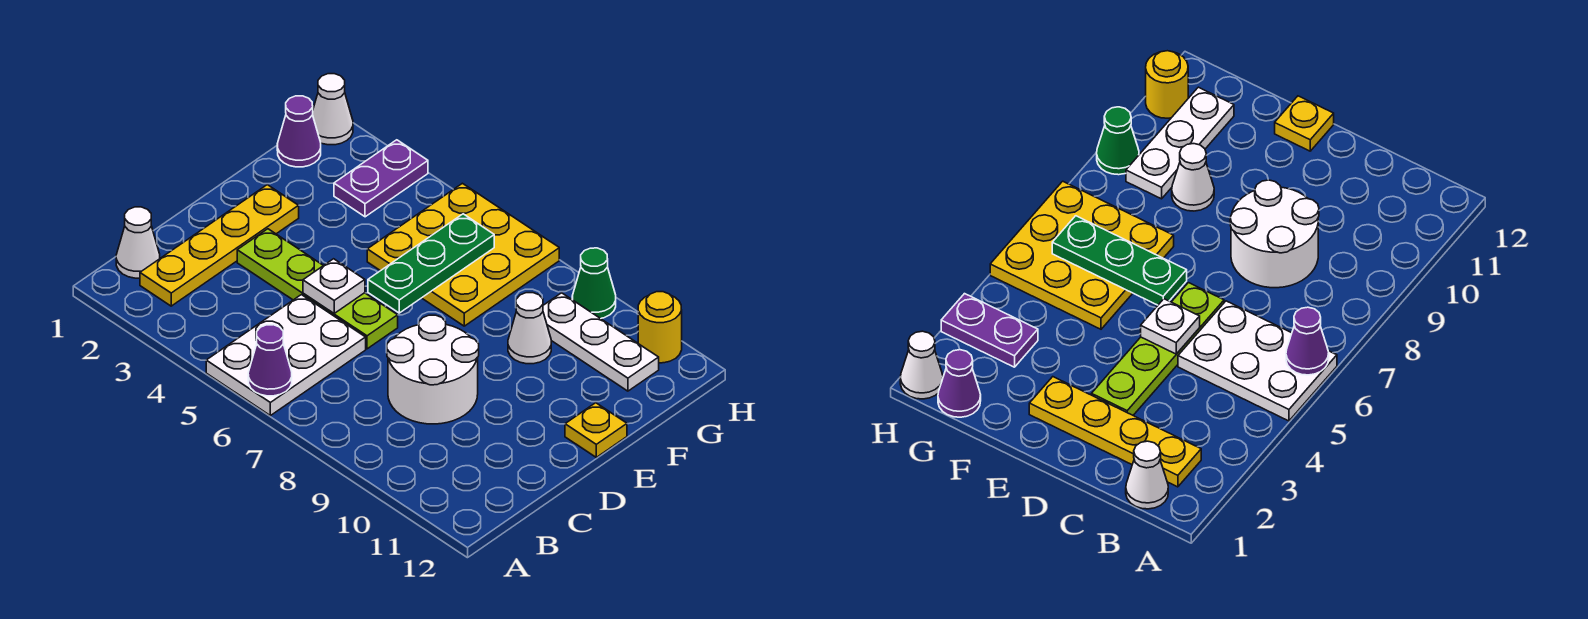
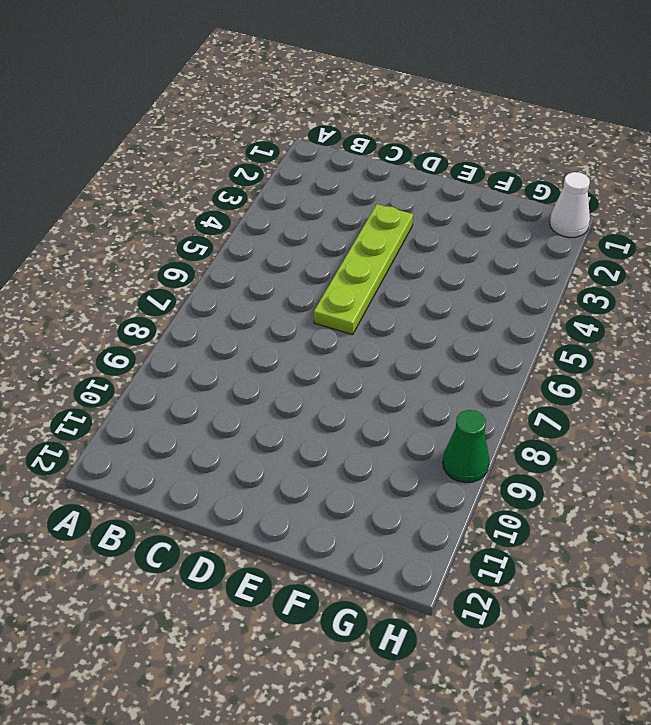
none -> white plate A5:C6 level 1
none -> white cone B1 level 1
none -> yellow plate B2:E2 level 1

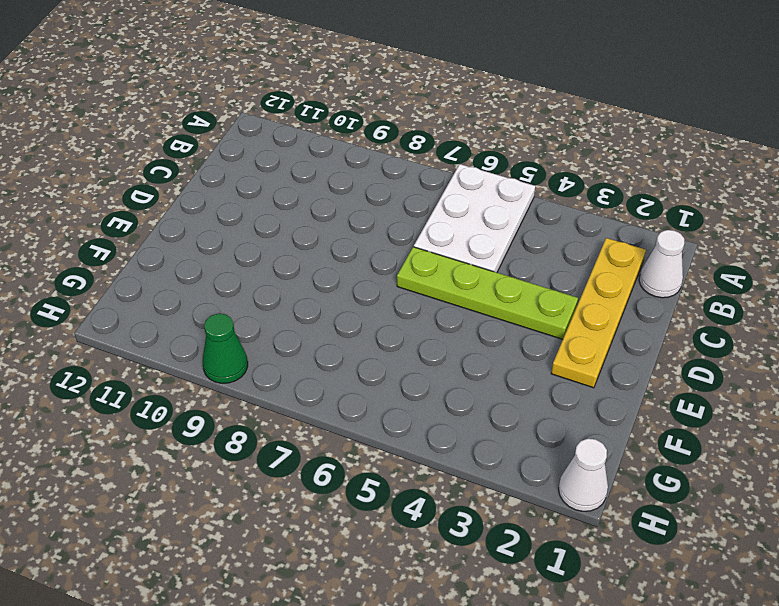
none -> white round brick C8:D9 level 1
none -> yellow plate E12 level 1
none -> yellow plate F5:H7 level 1

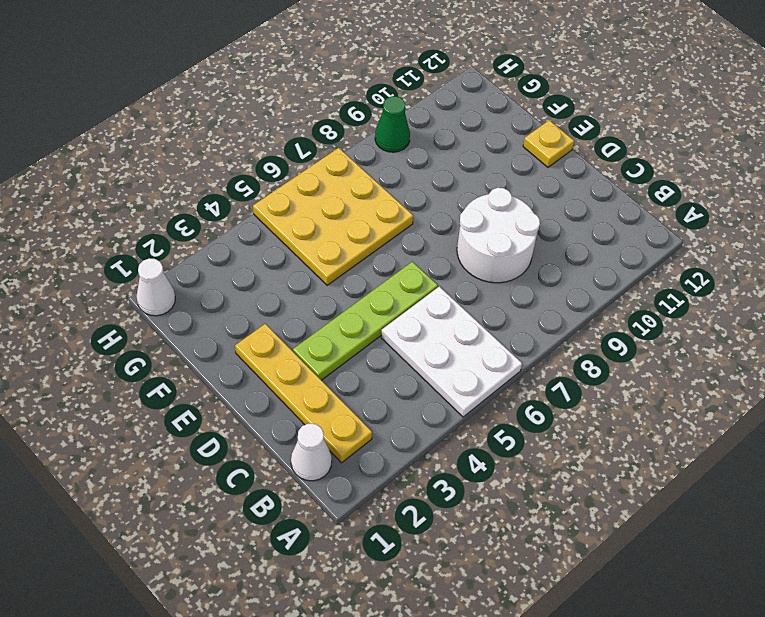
none -> white cone F9 level 1
none -> purple cone G1 level 1
none -> purple plate G3:H3 level 1

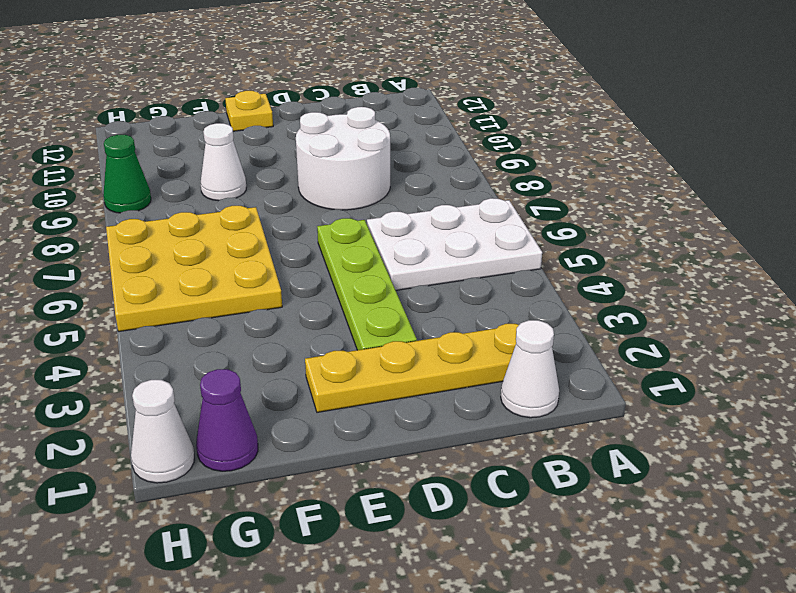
none -> purple plate G3:H3 level 1
none -> white plate G9:G11 level 1
none -> yellow round brick H11 level 1

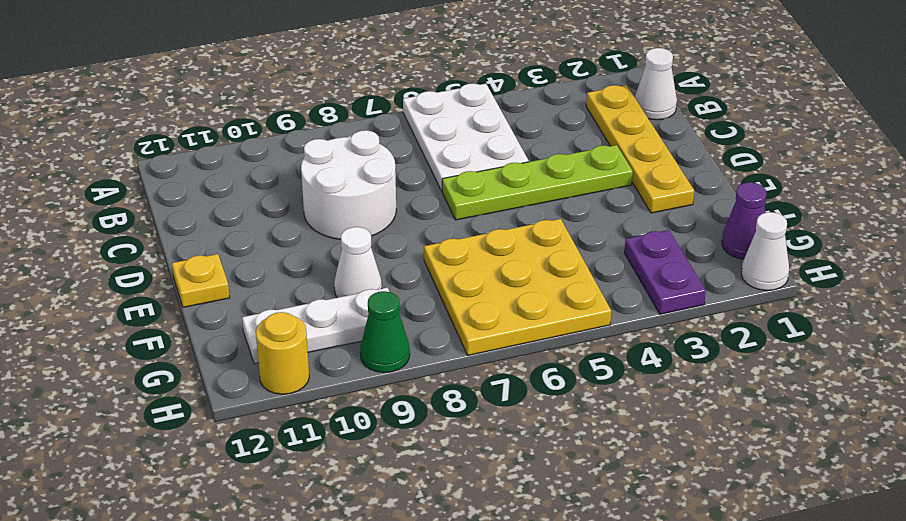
none -> purple cone A6 level 2
none -> white plate D5 level 2
none -> green plate E6:G6 level 2

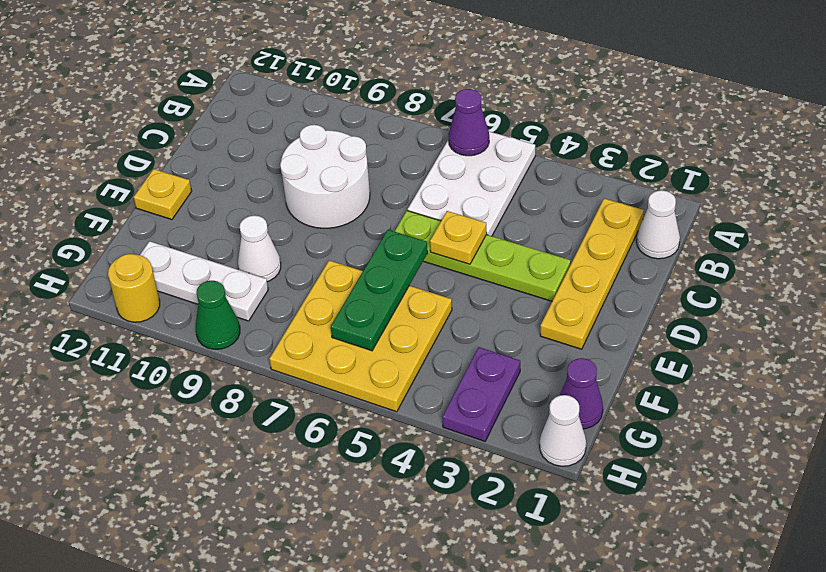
yellow plate D5 level 2 -> white plate D5 level 2

